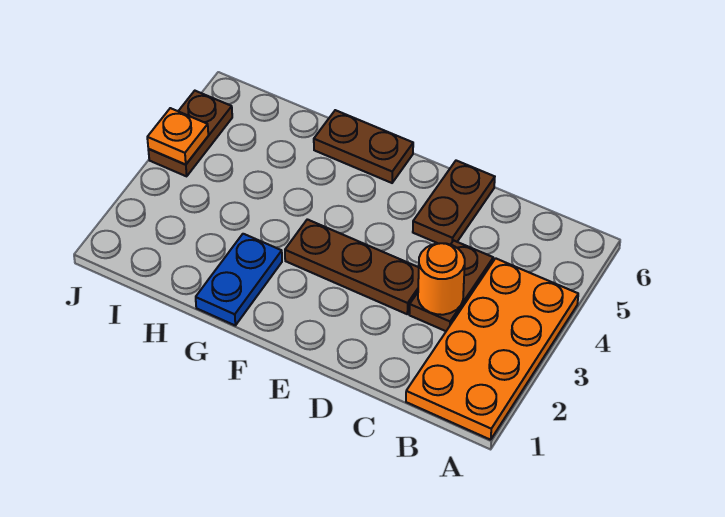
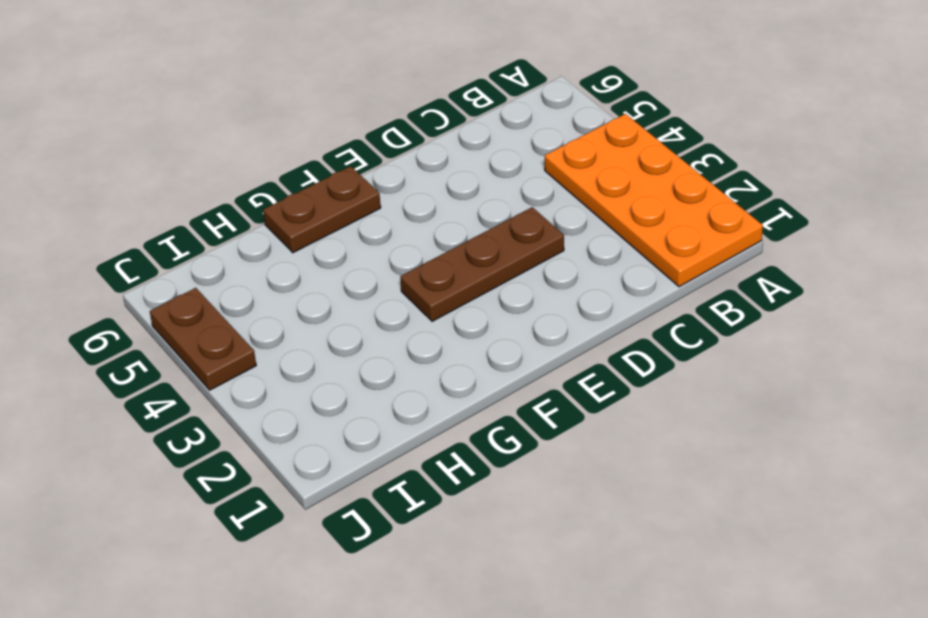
none -> brown plate C3:C4 level 1
none -> brown plate D5:D6 level 1

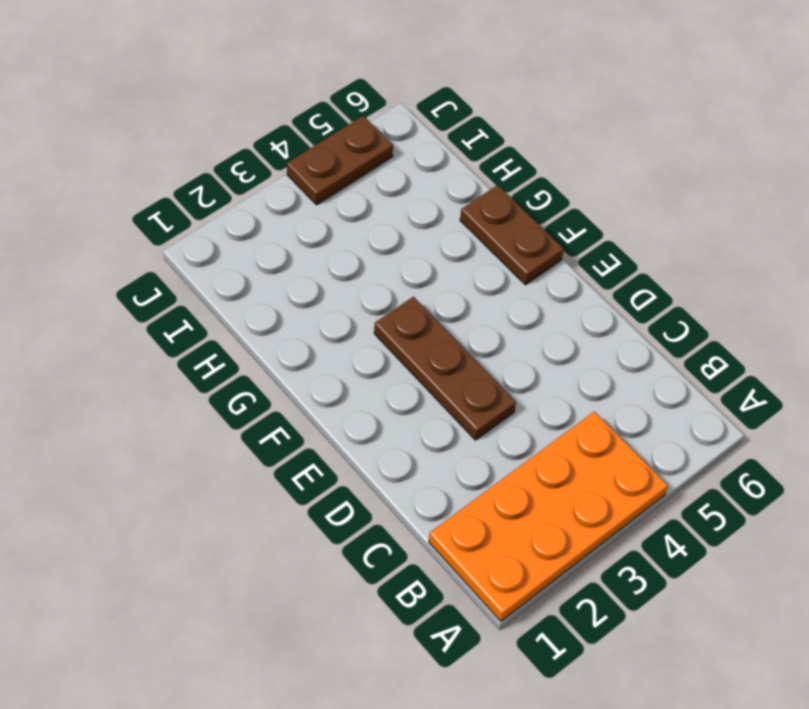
none -> brown plate C3:C4 level 1
none -> brown plate D5:D6 level 1

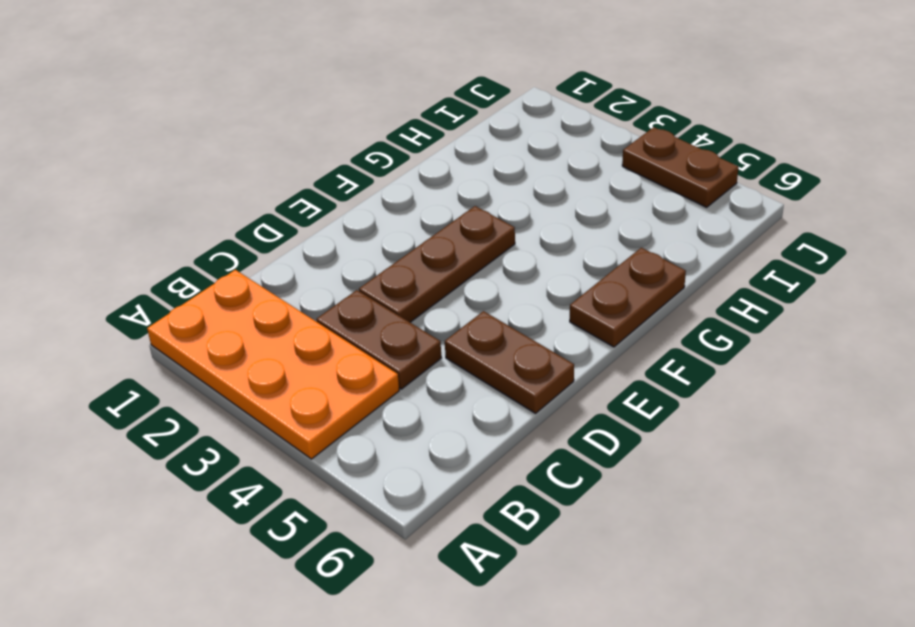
none -> blue plate G1:G2 level 1
none -> orange round brick C3 level 2

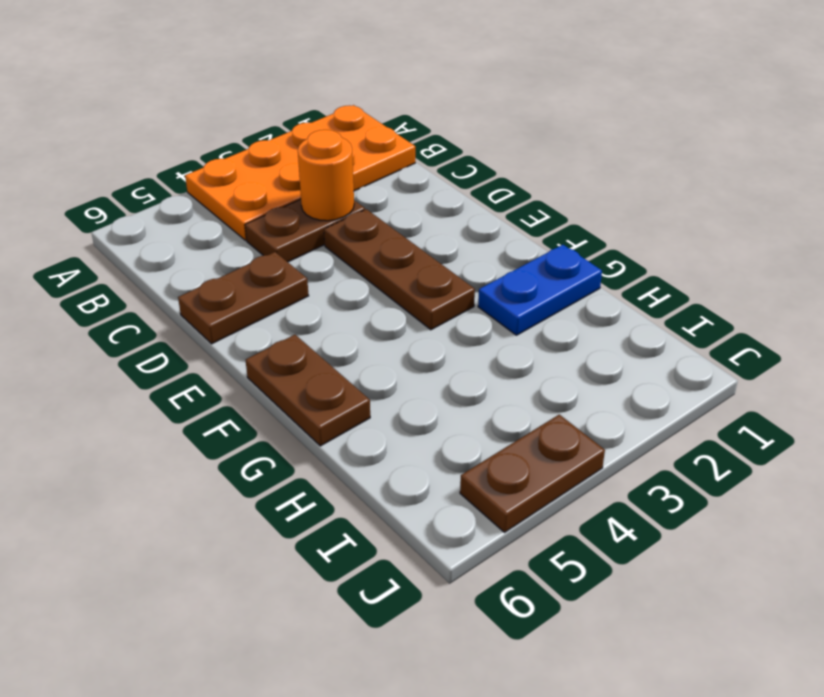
none -> orange plate J4 level 2

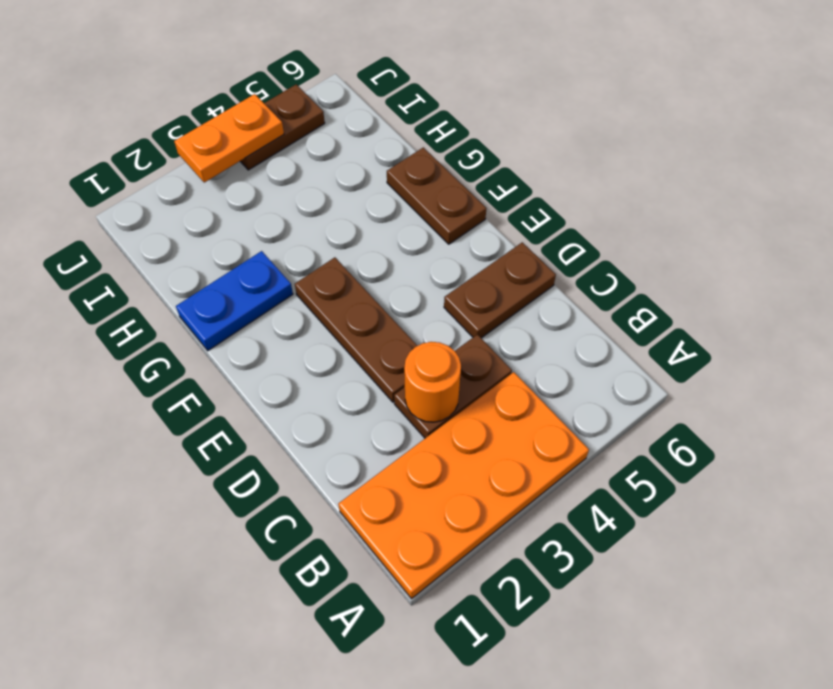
orange plate J3:J4 level 2 -> orange plate J4 level 2

